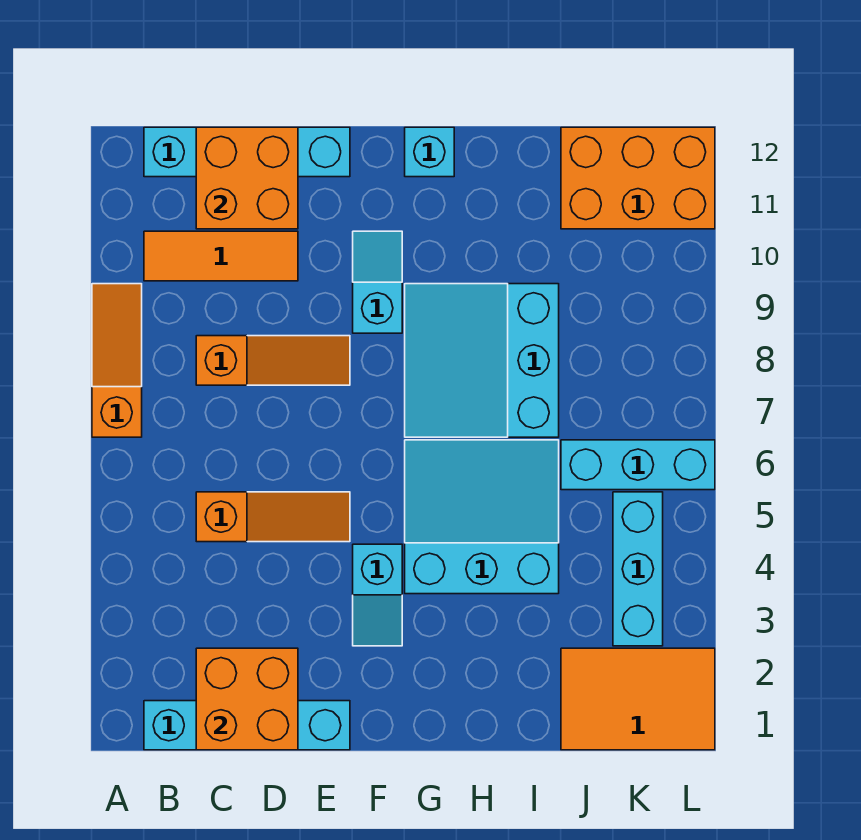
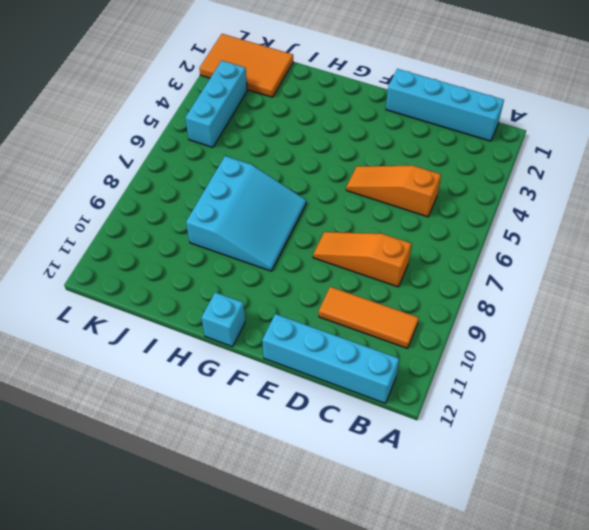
none -> orange slope A7:A9 level 1 top 7
none -> cyan slope F3:F4 level 1 top 4
none -> cyan slope F9:F10 level 1 top 9

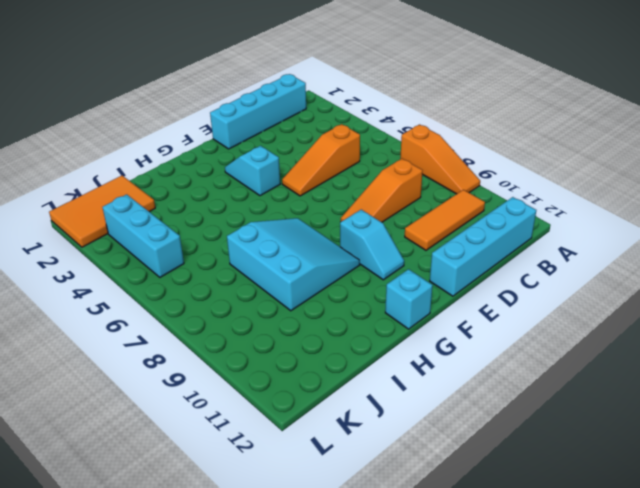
none -> cyan slope G4:I6 level 1 top 4
none -> cyan brick J6:L6 level 1
none -> orange brick J11:L12 level 1

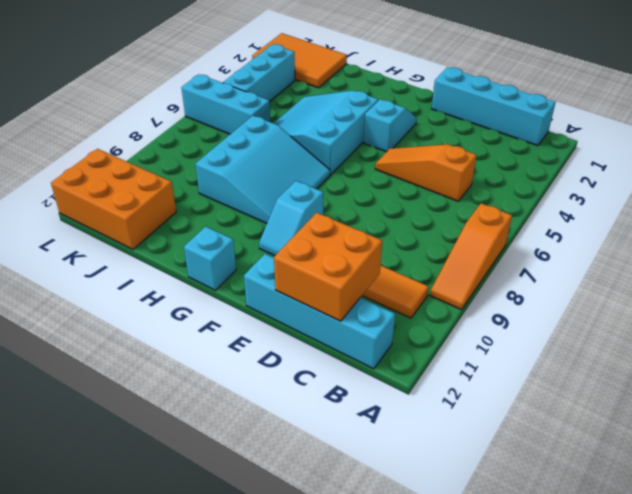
cyan slope G4:I6 level 1 top G -> cyan slope G4:I6 level 1 top 4
none -> orange slope C8:E8 level 1 top C
none -> orange brick C1:D2 level 2

